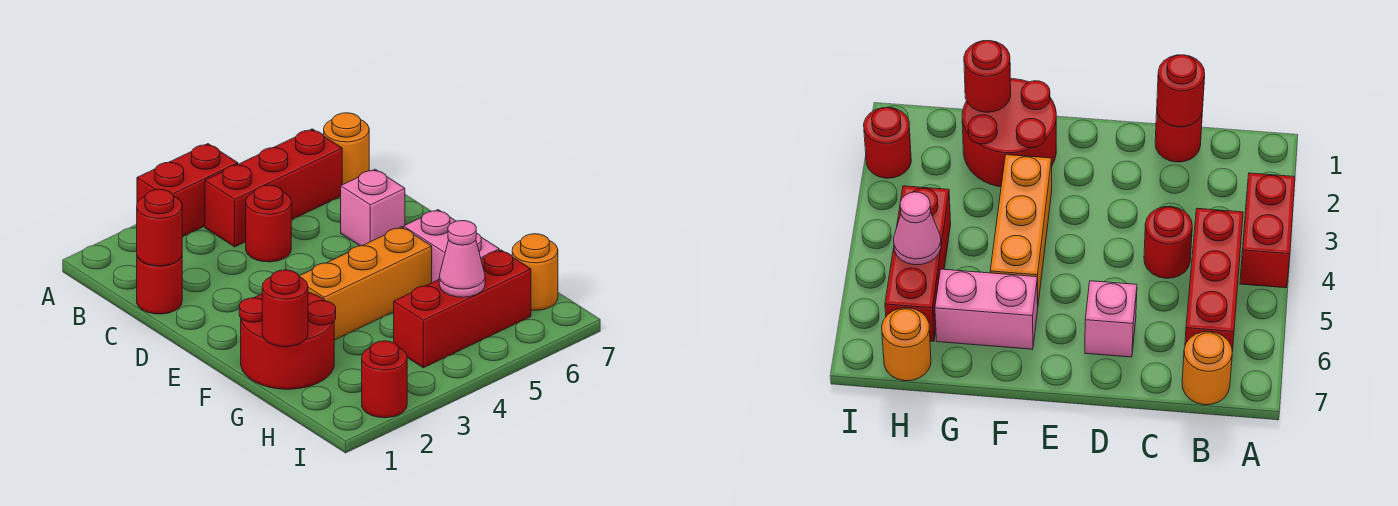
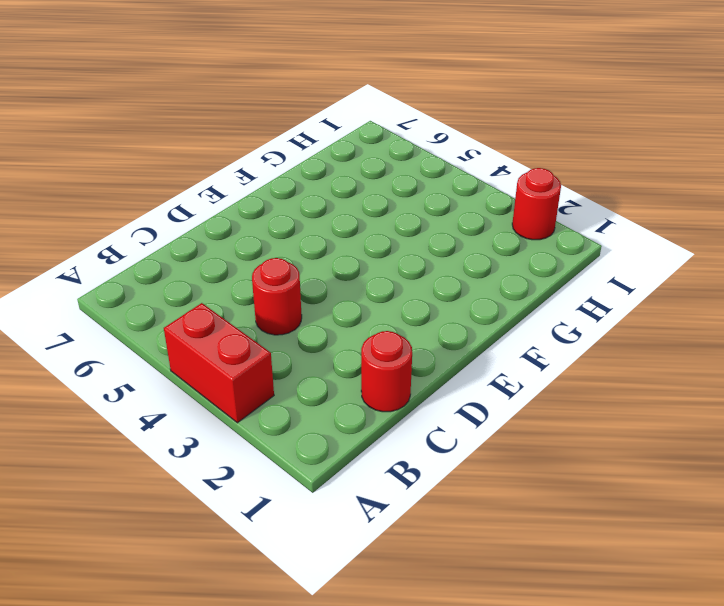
none -> red brick B4:B6 level 1
none -> orange round brick B7 level 1
none -> pink brick D6 level 1

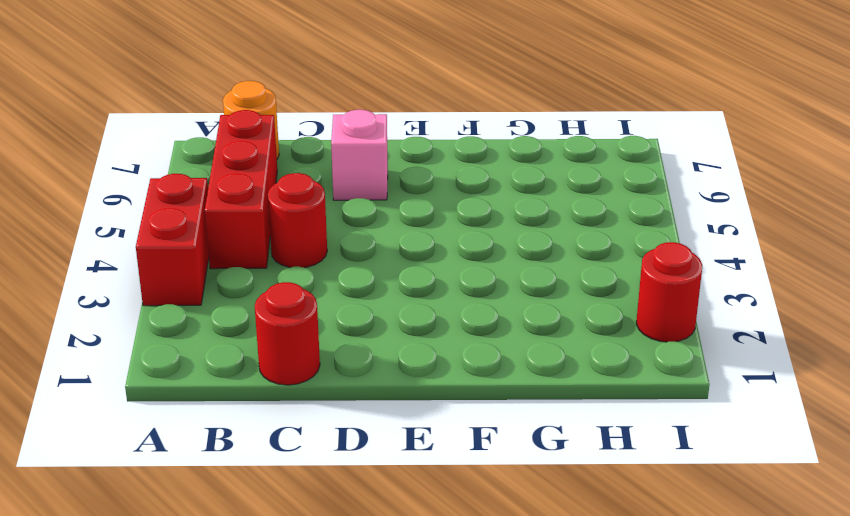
none -> red round brick F1:G2 level 1
none -> orange brick F3:F5 level 1
none -> pink brick F6:G6 level 1

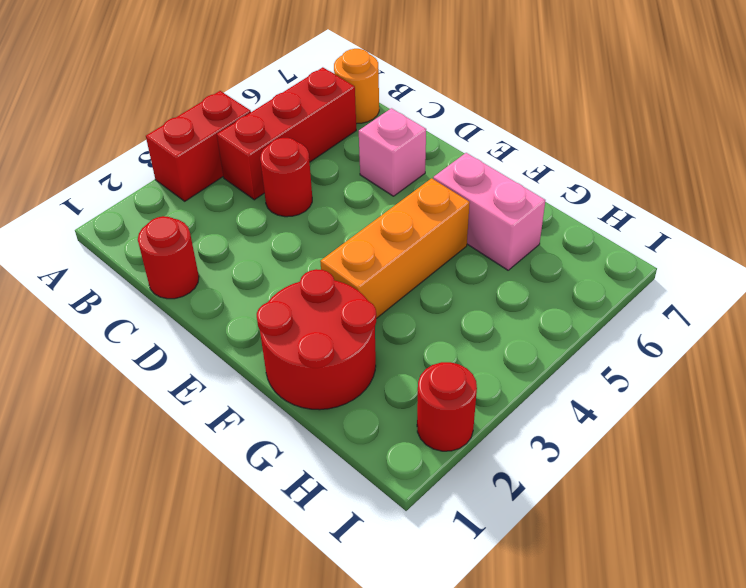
none -> red brick H4:H6 level 1
none -> orange round brick H7 level 1
none -> red round brick C1 level 2

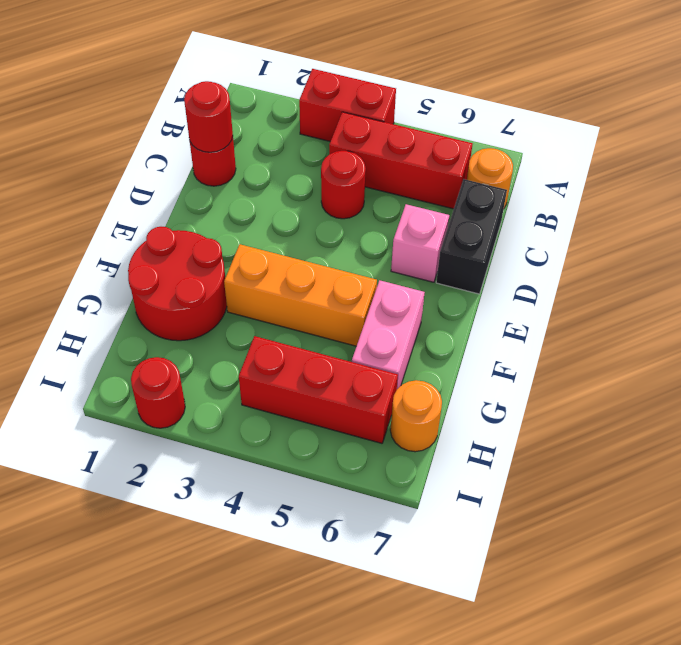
black brick C7:D7 level 1 -> none
none -> red round brick G1 level 2
none -> pink cone H5 level 2

